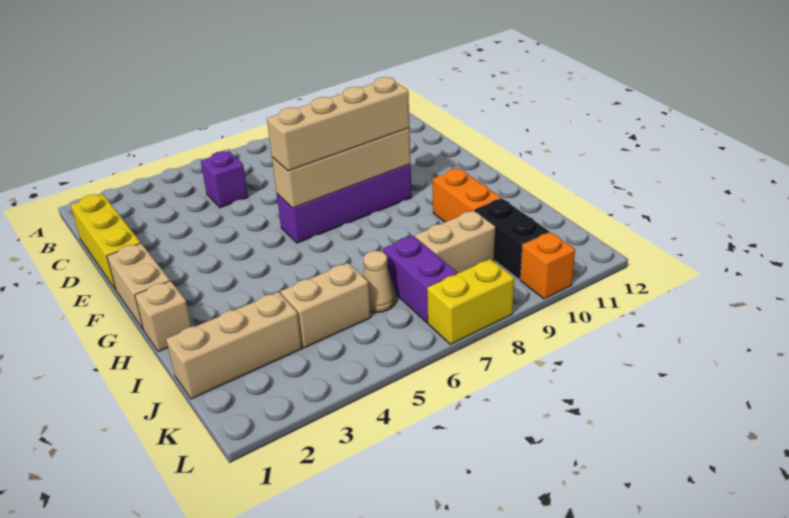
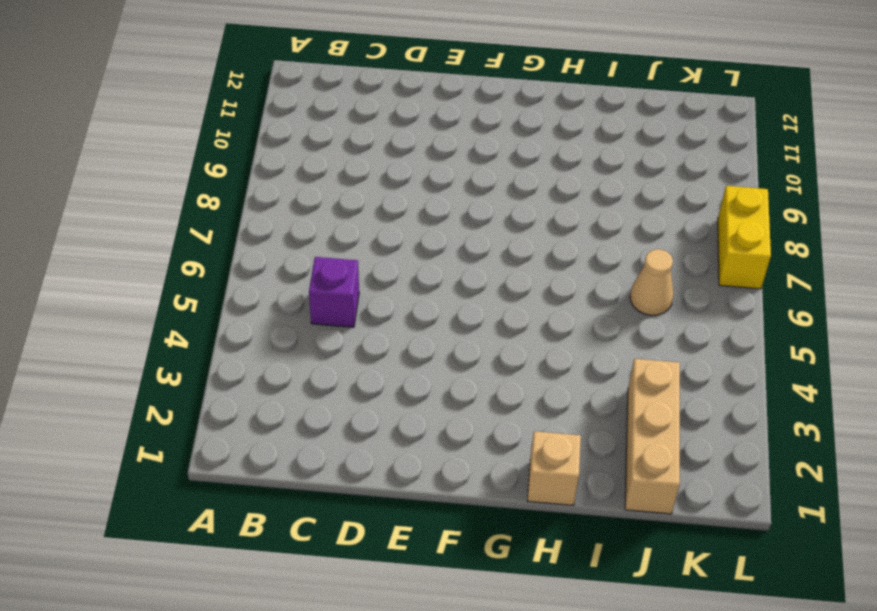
none -> yellow brick C1:E1 level 1
none -> tan brick F1:G1 level 1
none -> purple brick F6:F9 level 1

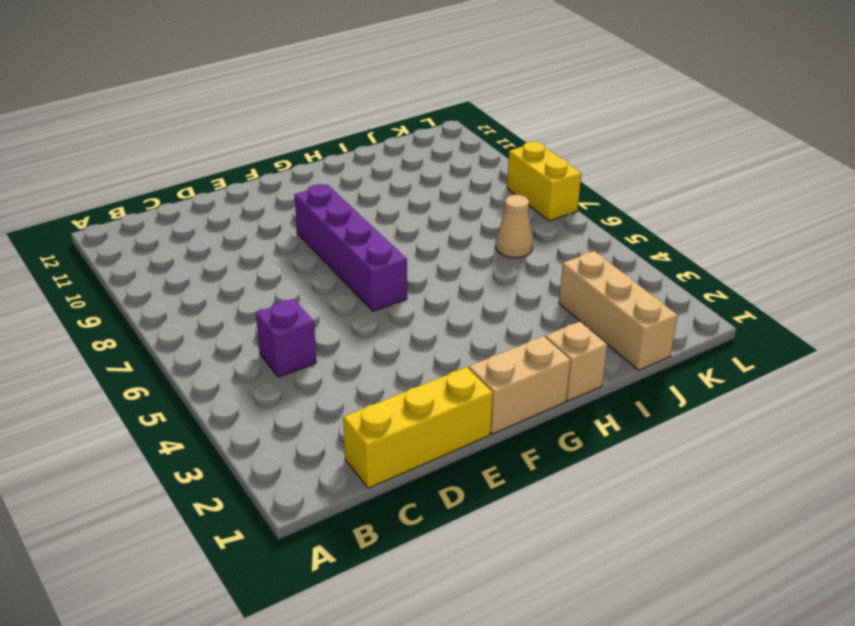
none -> orange brick H10:I10 level 1
none -> tan brick J4:J5 level 1
none -> purple brick J7:K7 level 1

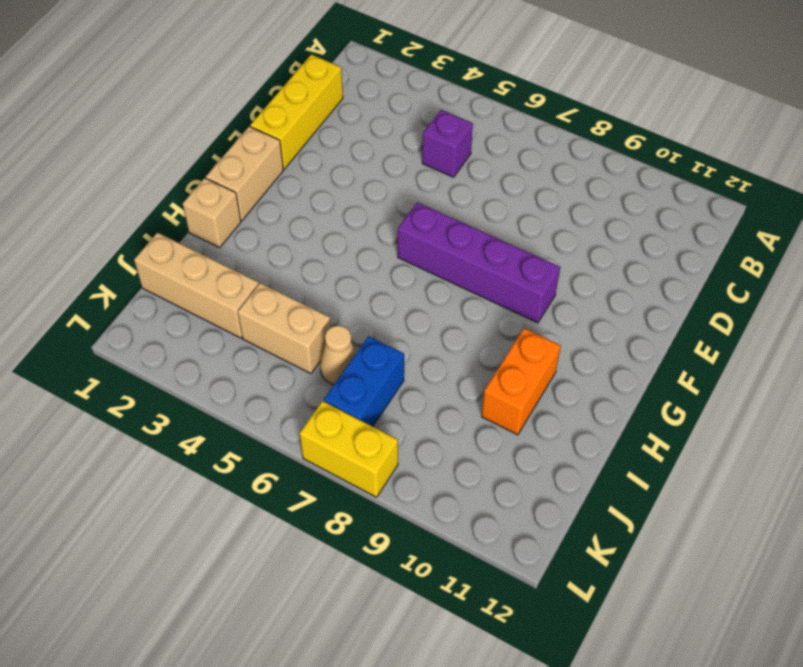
blue brick J7:K7 level 1 -> purple brick J7:K7 level 1
none -> tan brick J8:J9 level 1
none -> black brick J10:K10 level 1
none -> orange brick L10 level 1

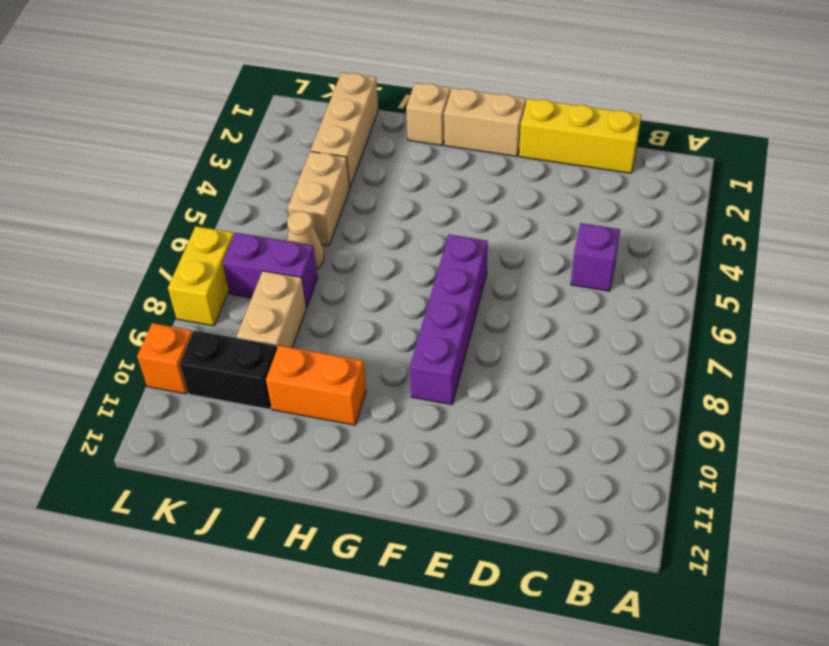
none -> tan brick F6:F9 level 2
none -> tan brick F6:F9 level 3

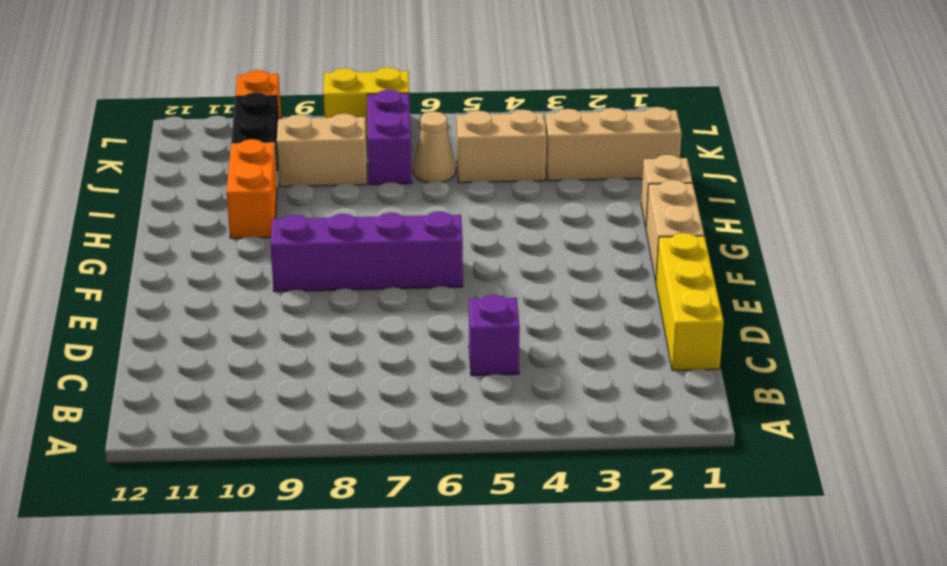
none -> tan brick F6:F9 level 2
none -> tan brick F6:F9 level 3

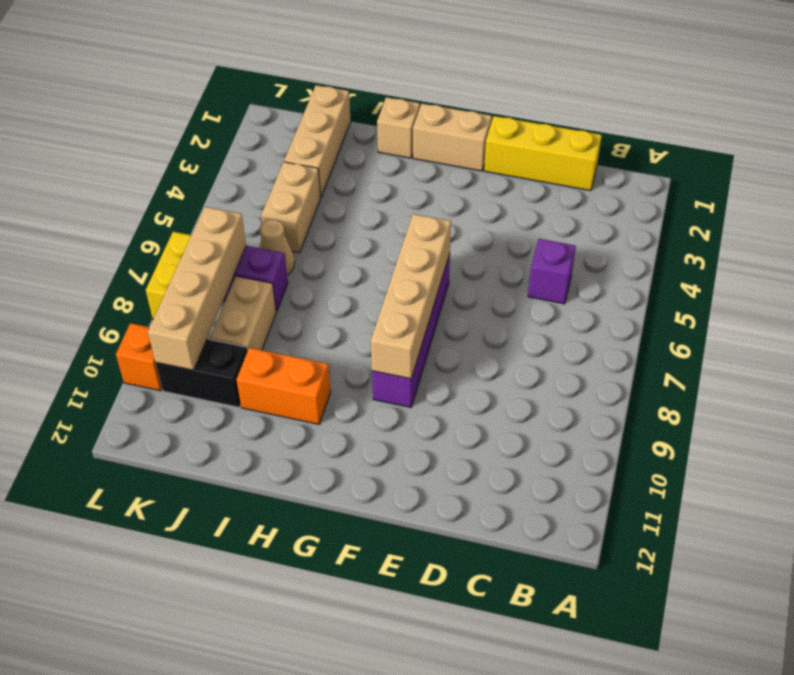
tan brick K7:K10 level 2 -> tan brick F6:F9 level 3

